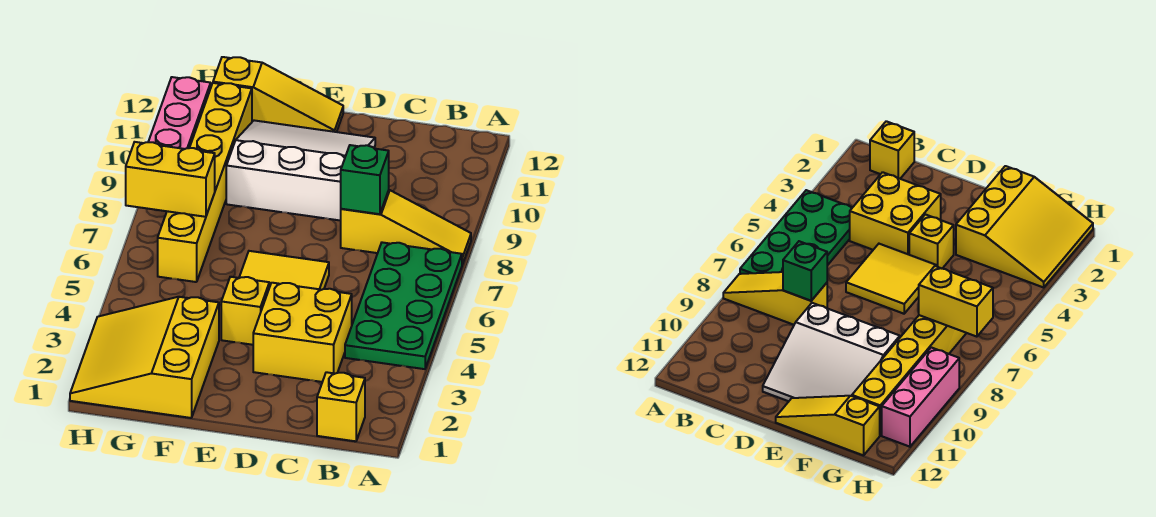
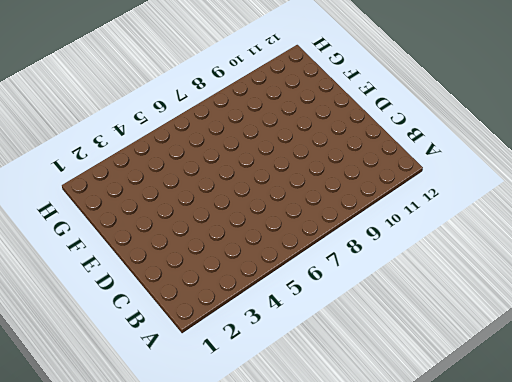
none -> green plate A4:B7 level 1
none -> yellow slope A8:C8 level 1 top C
none -> yellow brick B1 level 1

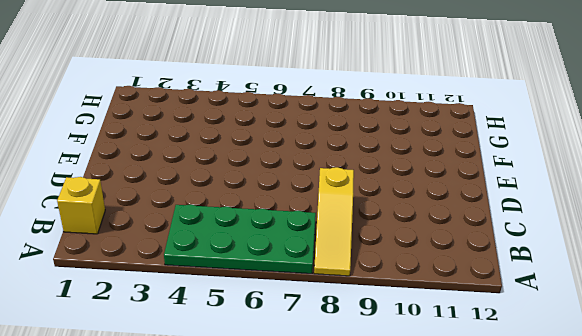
none -> yellow brick C3:D4 level 1
none -> yellow tile D5:E6 level 1
none -> white slope D9:F11 level 1 top 9

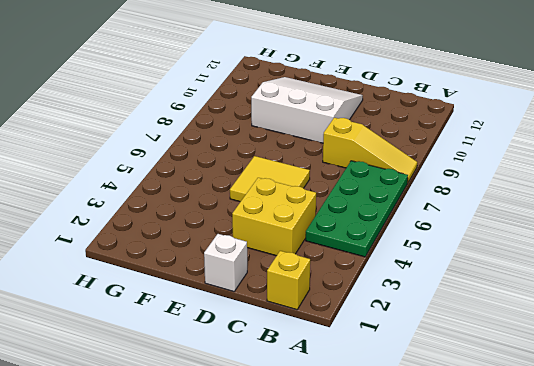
white brick D1 level 1 -> none
none -> yellow brick E4 level 1
none -> yellow slope E12:G12 level 1 top G
none -> yellow slope F1:H3 level 1 top F

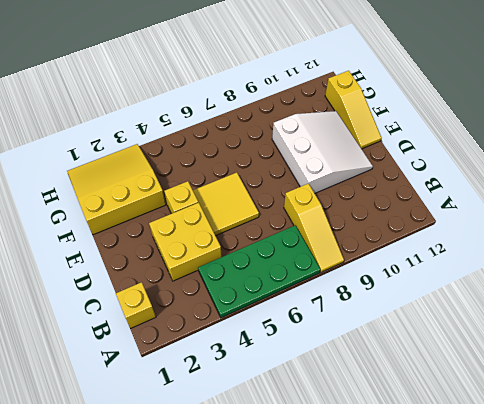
none -> yellow brick G6:G11 level 1
none -> pink brick H9:H11 level 1
none -> green brick C8 level 2

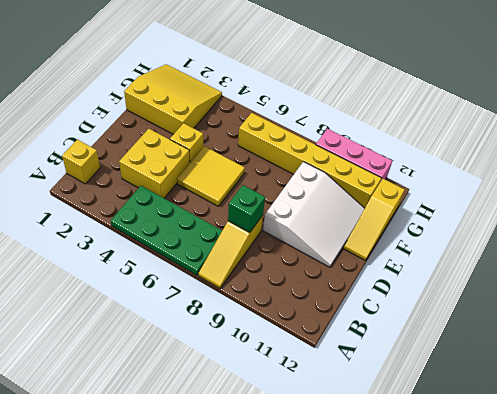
none -> yellow brick G7:H7 level 2

